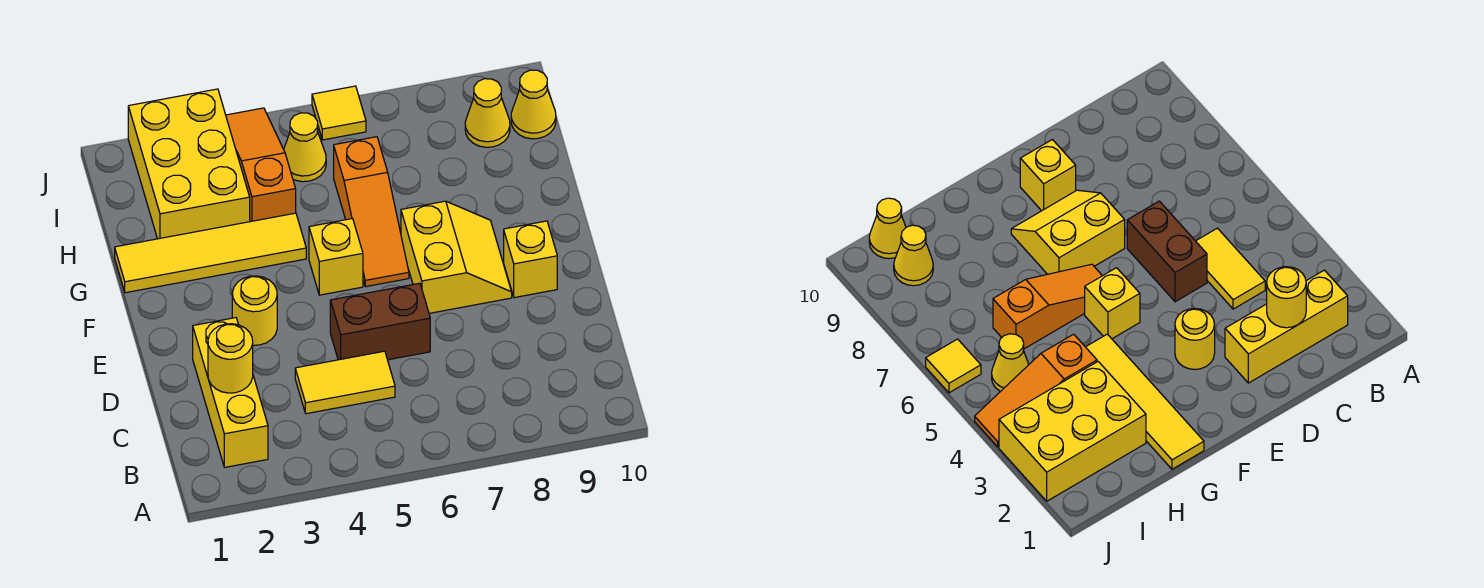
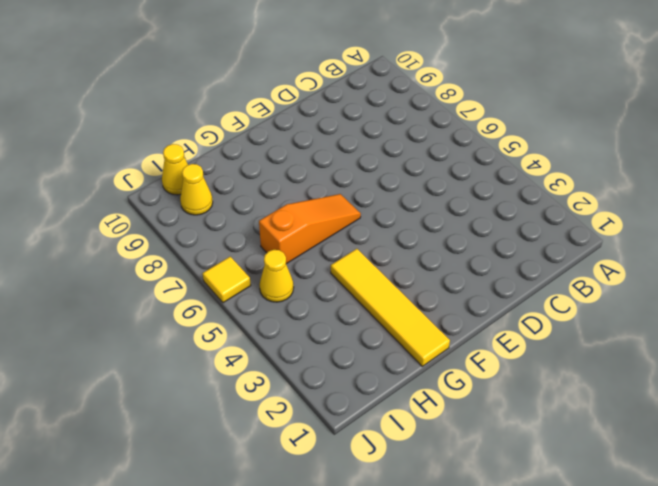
none -> yellow brick B2:D2 level 1
none -> yellow tile C4:C5 level 1
none -> brown brick D5:D6 level 1

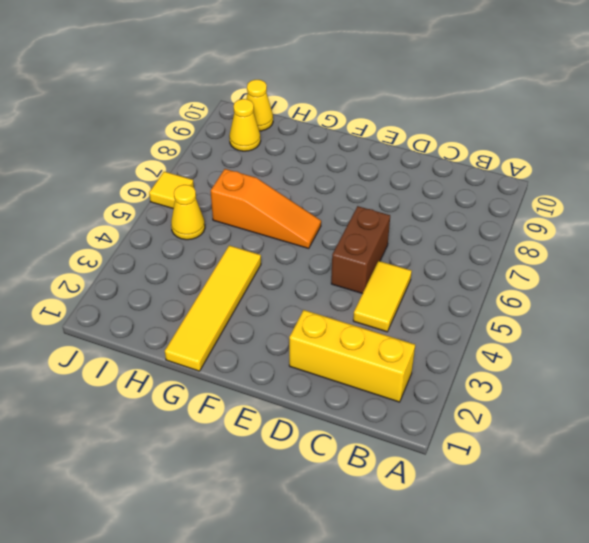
none -> yellow round brick E3 level 1
none -> yellow slope E7:F8 level 1 top 7
none -> yellow brick E9 level 1

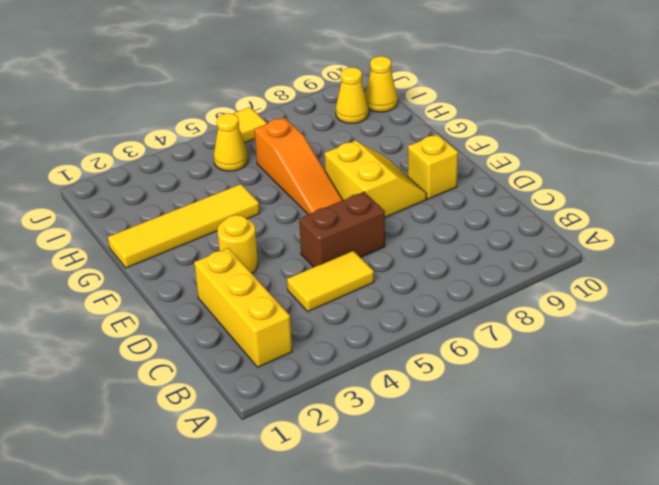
none -> yellow brick F5 level 1
none -> yellow brick H2:J3 level 1
none -> orange slope H4:J4 level 1 top H

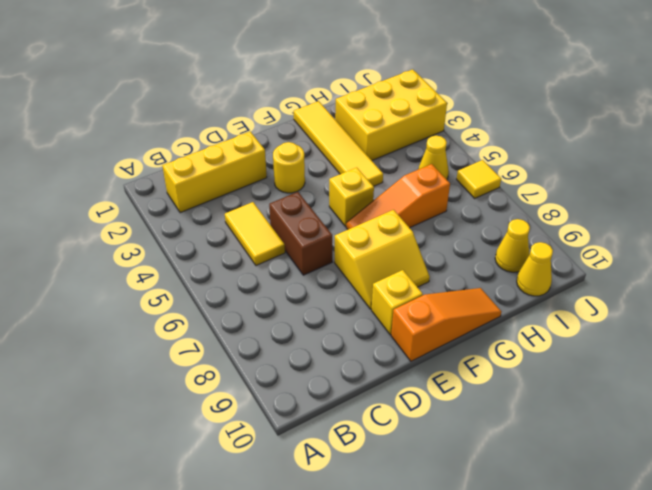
orange slope E10:G10 level 1 top E -> orange slope H4:J4 level 1 top H
none -> yellow round brick C2 level 2

